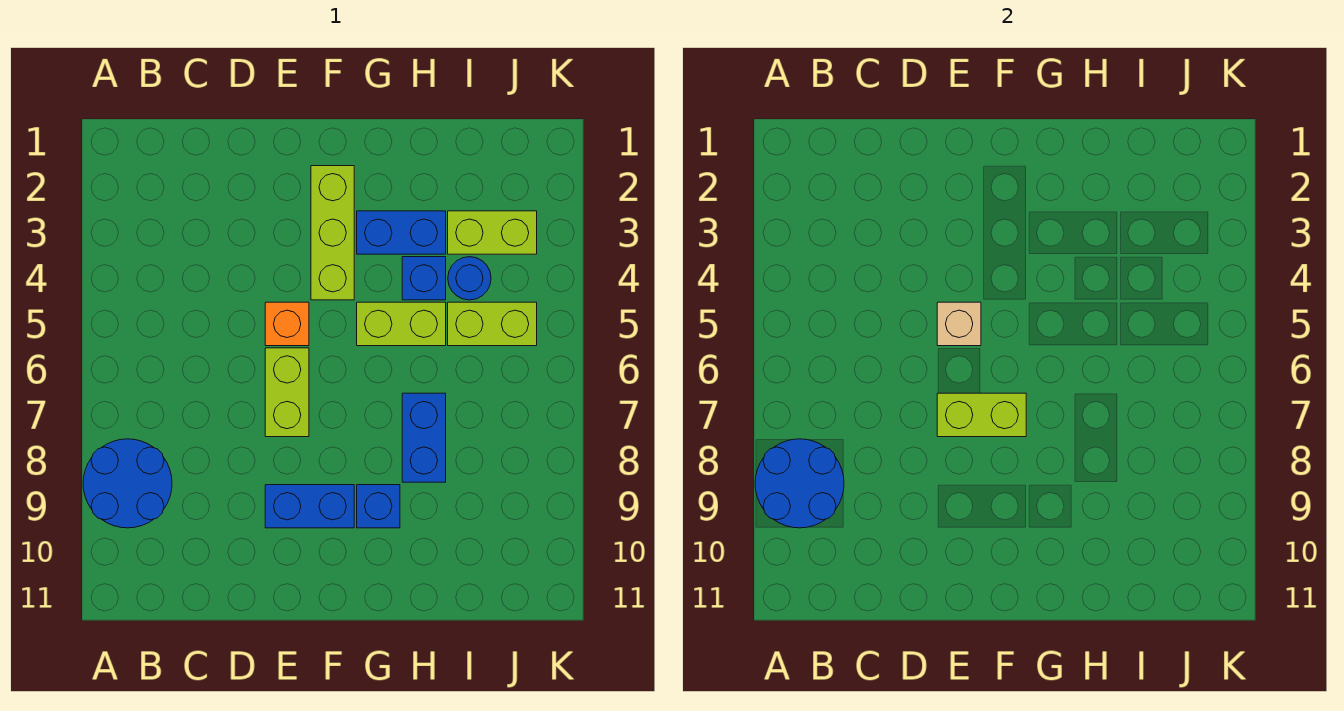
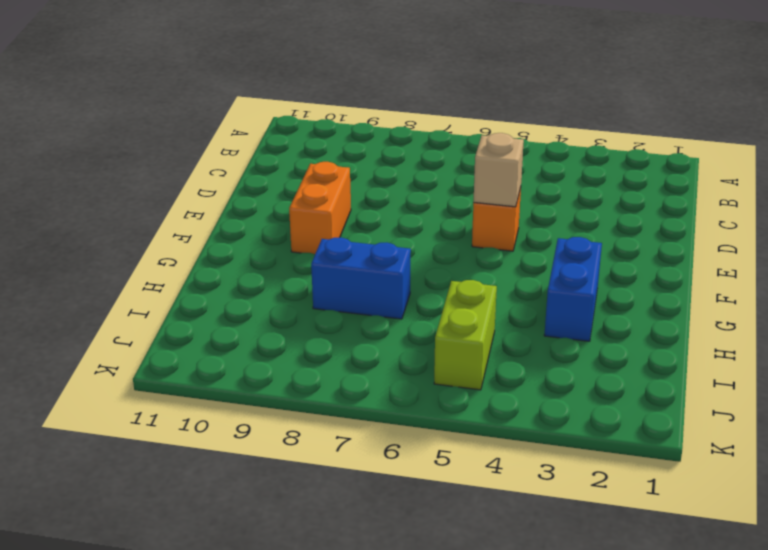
orange brick E9:F9 level 1 -> blue brick E9:F9 level 1
none -> blue round brick A8:B9 level 1
none -> lime brick E6:E7 level 1
none -> lime brick F2:F4 level 1

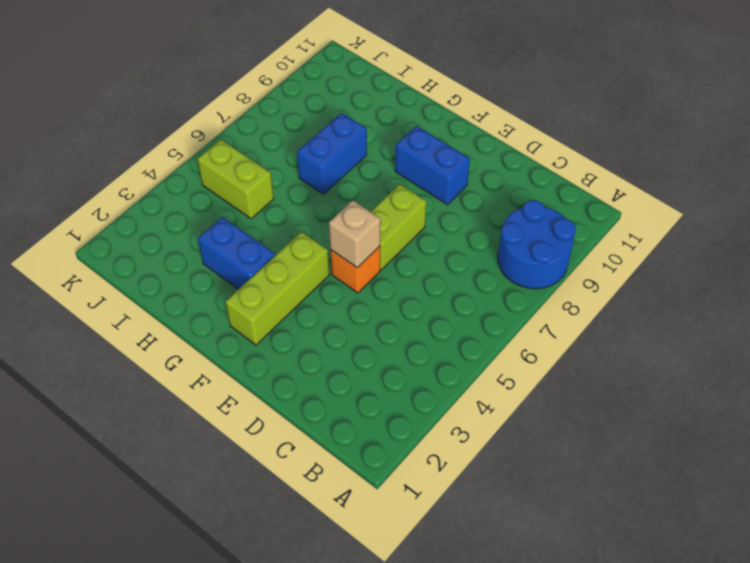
none -> lime brick G5:H5 level 1
none -> blue brick G9 level 1
none -> blue brick H4 level 1

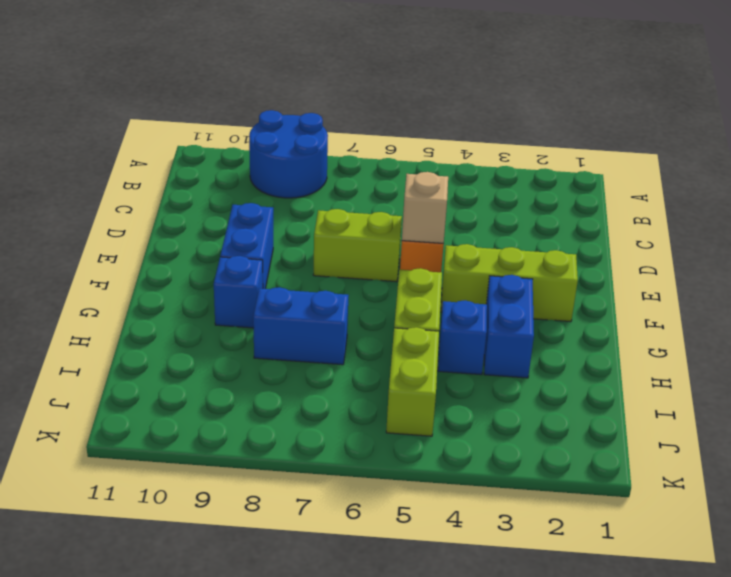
none -> lime brick I3:J3 level 1
none -> blue round brick I4 level 1
none -> blue round brick A8:B9 level 2

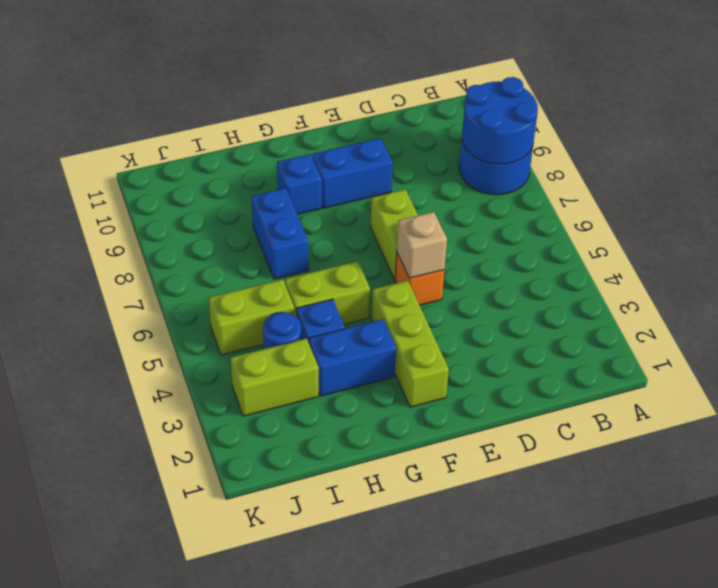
none -> lime brick E7:F7 level 2

